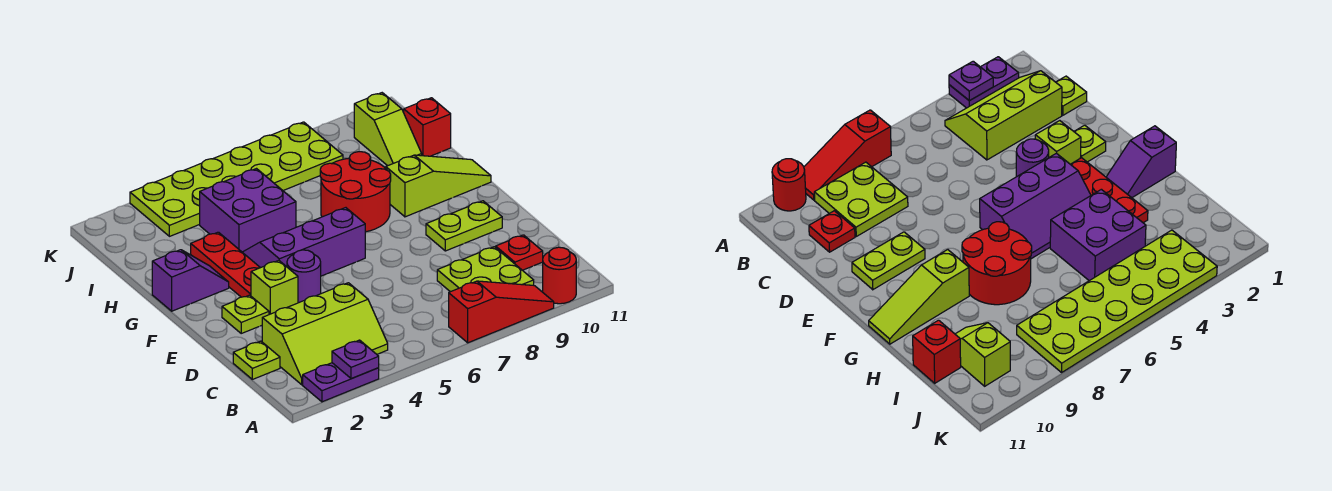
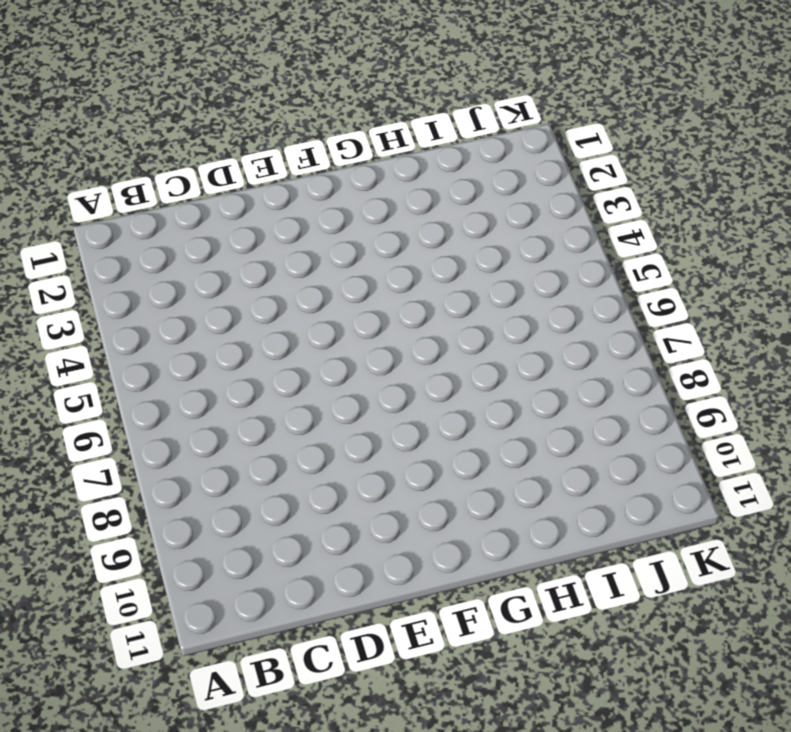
none -> purple plate A2:A3 level 1
none -> red slope A7:A9 level 1 top 7
none -> red round brick A10 level 1

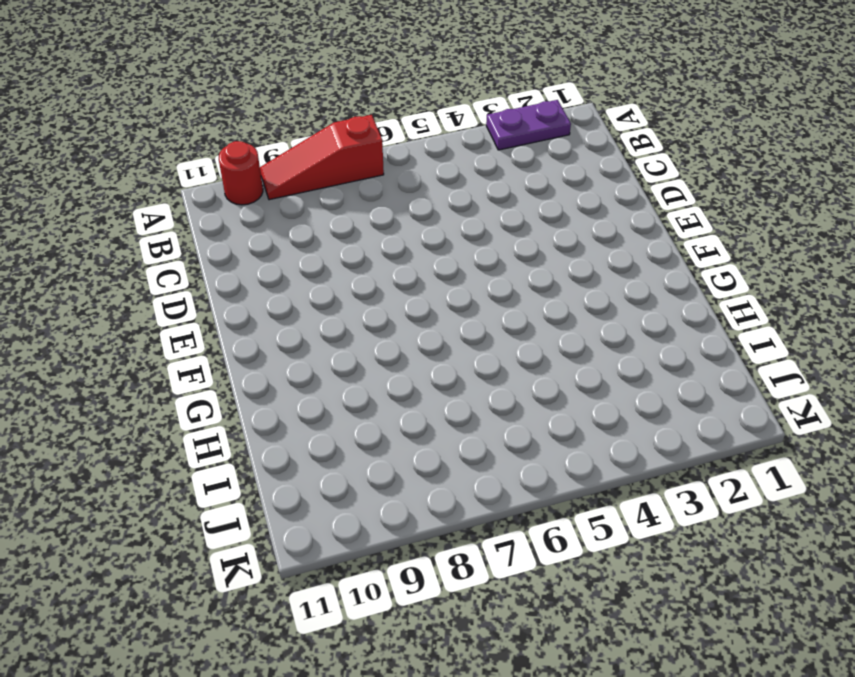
none -> lime slope B2:C4 level 1 top C
none -> lime plate B8:C9 level 1
none -> lime plate C1 level 1

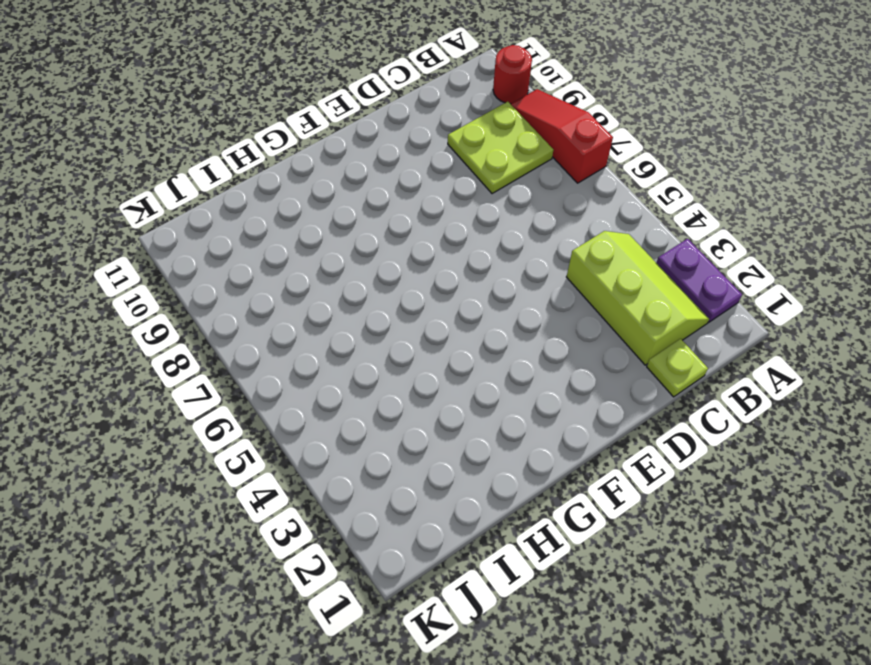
none -> red plate C10 level 1
none -> lime plate E2 level 1
none -> lime brick E3 level 1

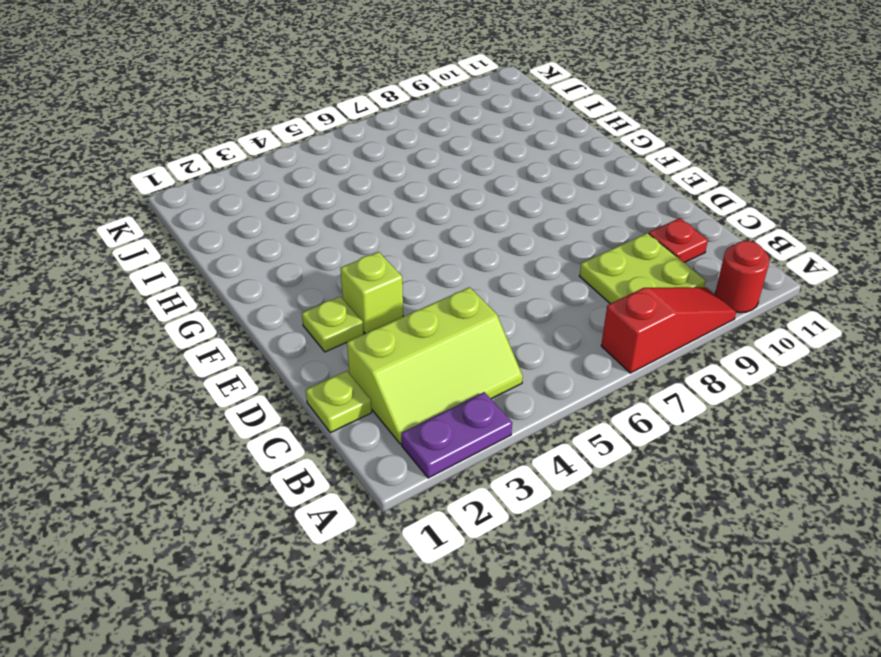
none -> purple round brick E4 level 1
none -> lime plate E9:E10 level 1
none -> red plate F3:H3 level 1

